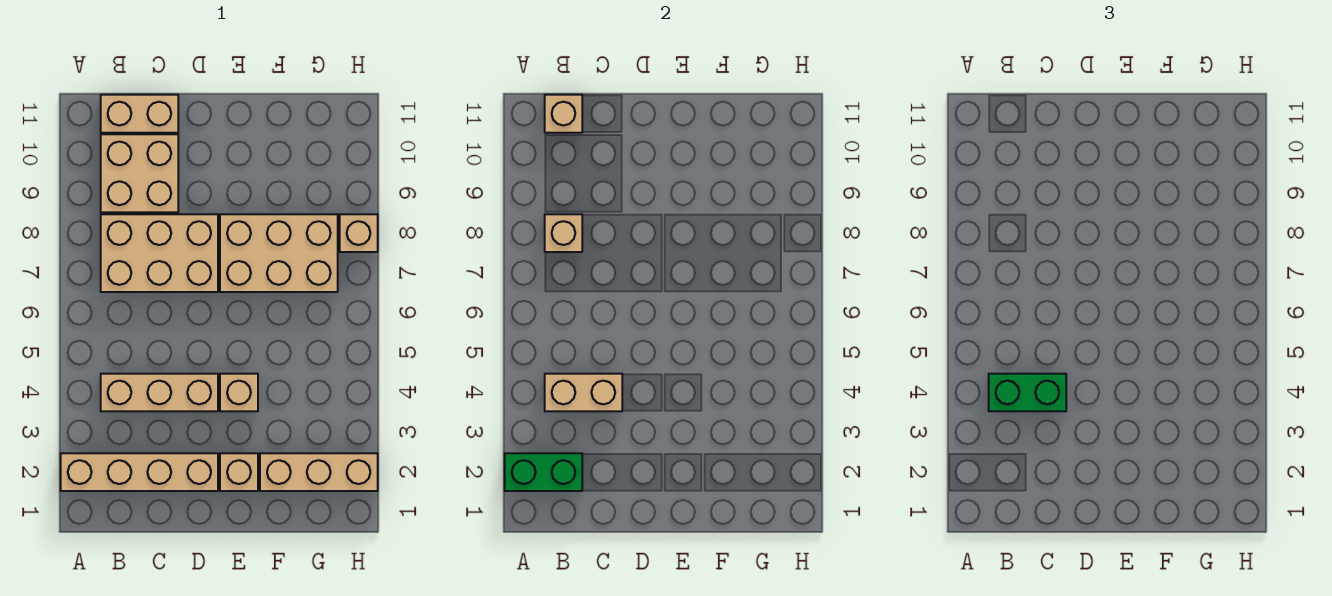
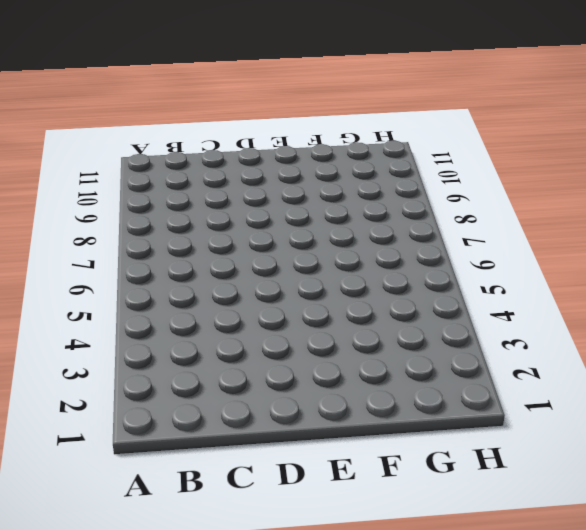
none -> tan brick A2:D2 level 1
none -> tan brick B4:D4 level 1
none -> tan brick B7:D8 level 1

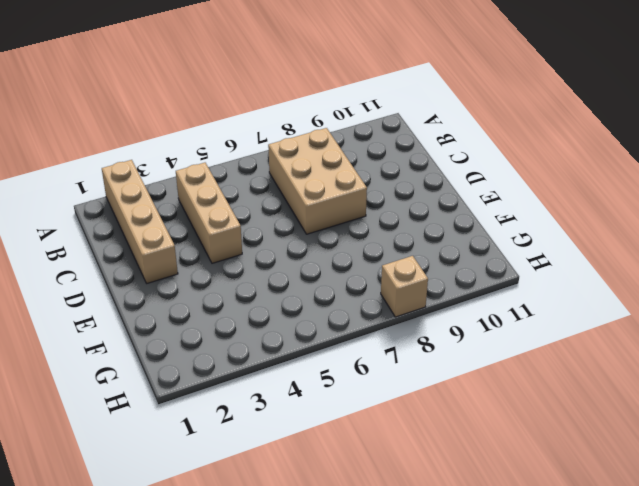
none -> tan brick B9:C10 level 1
none -> tan brick B11:C11 level 1
none -> tan brick E2 level 1

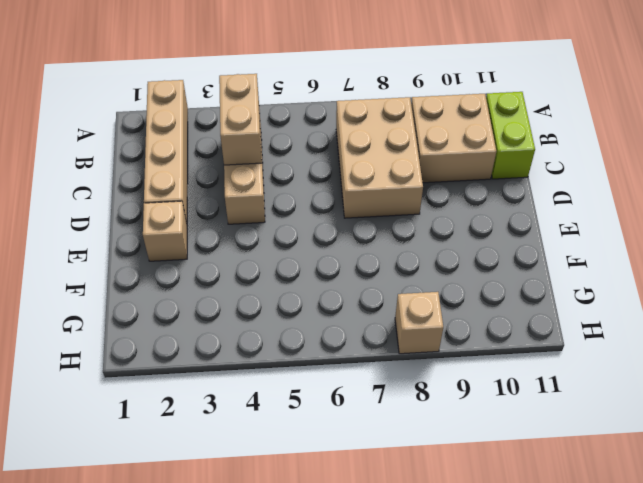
lime brick B11:C11 level 1 -> tan brick B11:C11 level 1
none -> tan brick E4 level 1
none -> tan brick E7:G8 level 1
none -> tan brick F2:H2 level 1

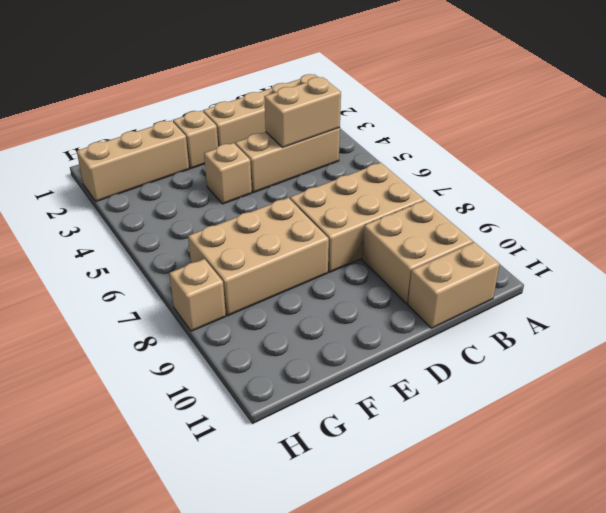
none -> green brick A2:B2 level 2
none -> tan brick B8 level 2
none -> tan brick B11 level 2

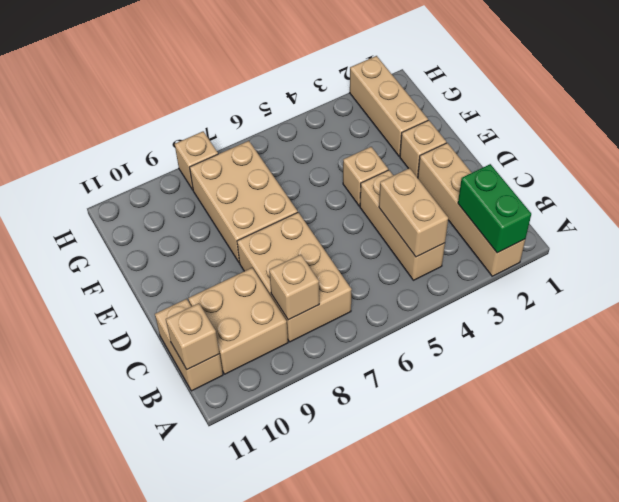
none -> green brick B4:C4 level 3

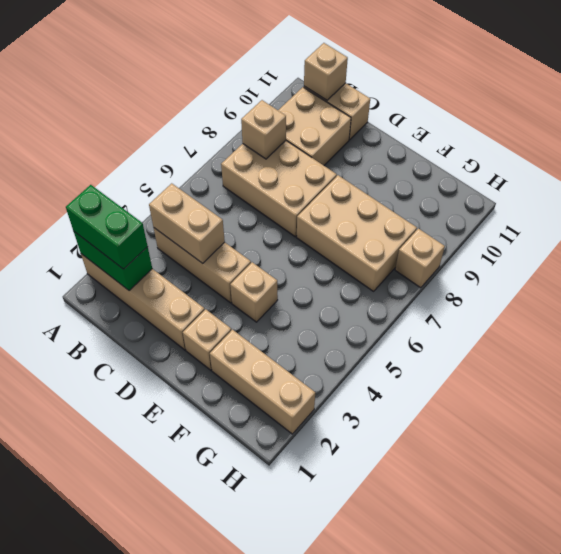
green brick A2:B2 level 3 -> green brick B4:C4 level 3

